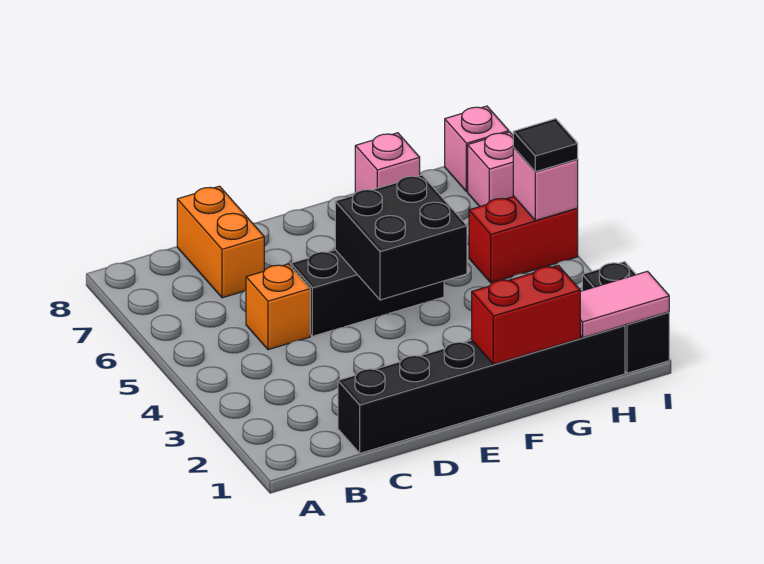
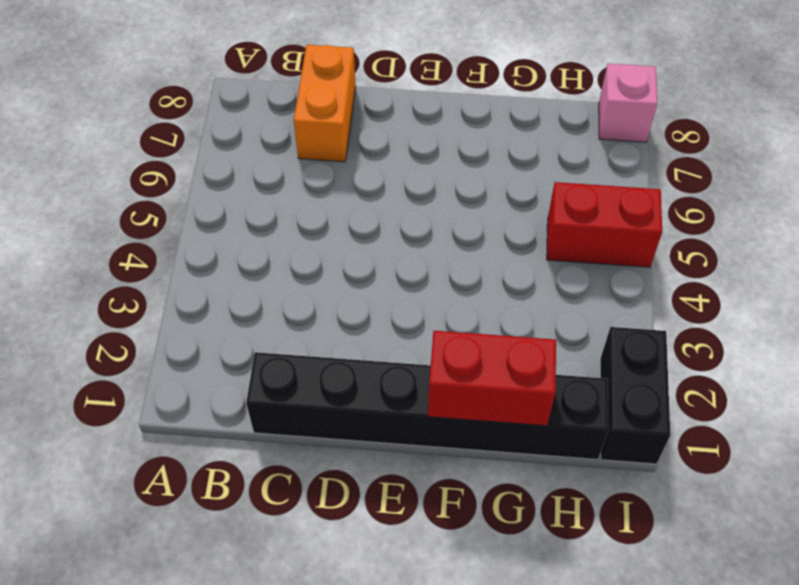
none -> orange brick C5 level 1
none -> black brick D5:F5 level 1
none -> pink brick G8 level 1

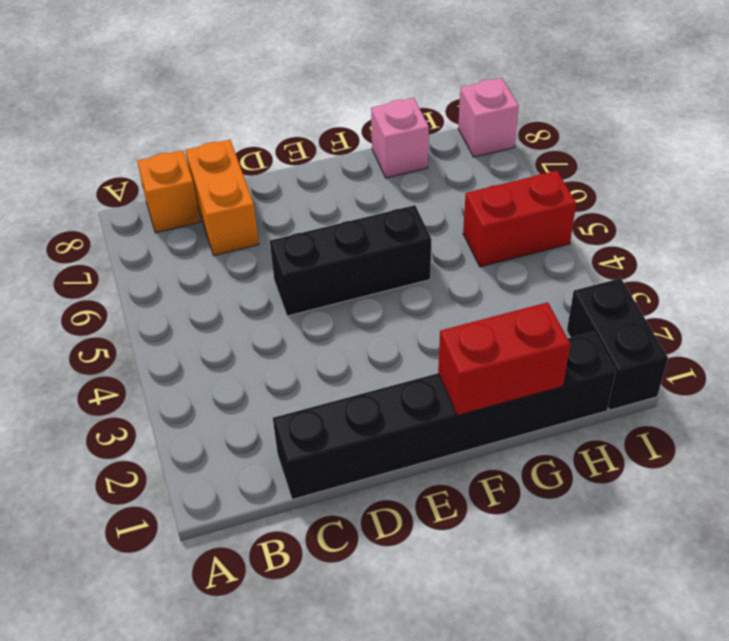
orange brick B8 level 1 -> orange brick C5 level 1
none -> pink brick I7 level 1
none -> black brick E4:F5 level 2
none -> pink tile H1:I1 level 2

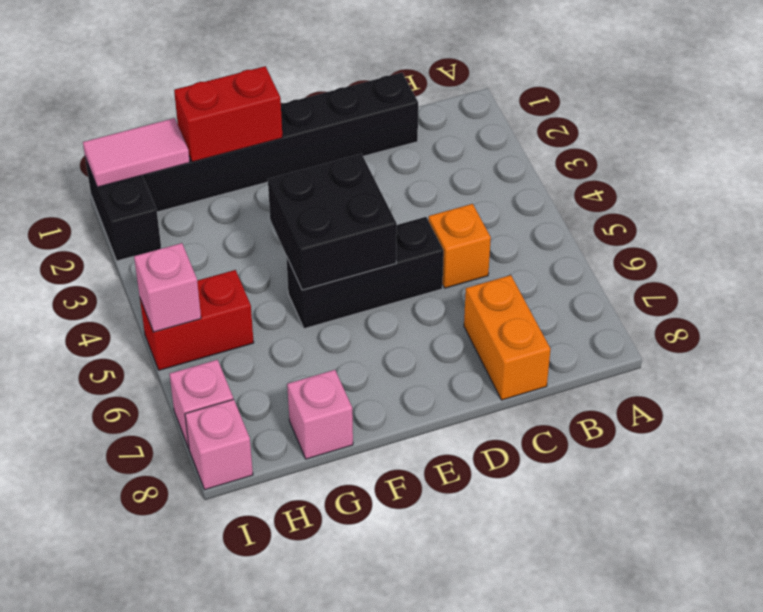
none -> black tile I5 level 3

